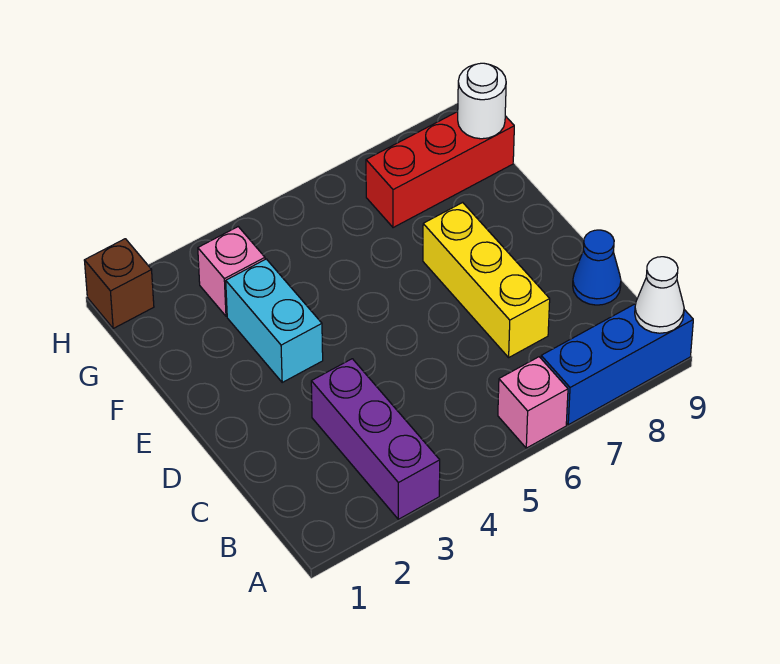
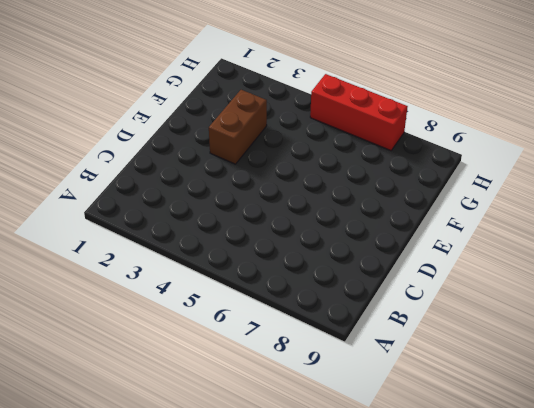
brown brick E3:F3 level 1 -> cyan brick E3:F3 level 1
red brick H5:H7 level 1 -> red brick G7:G9 level 1
none -> purple brick A3:C3 level 1
none -> pink brick A6 level 1

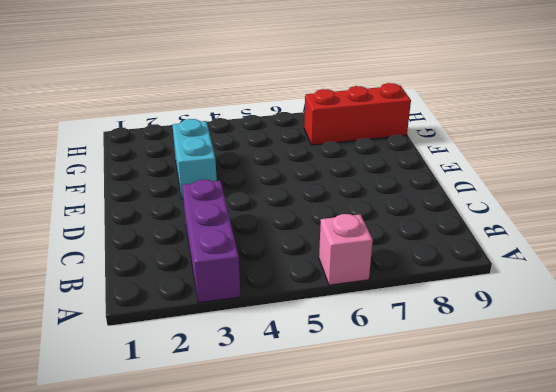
none -> blue brick A7:A9 level 1
none -> yellow brick C7:E7 level 1

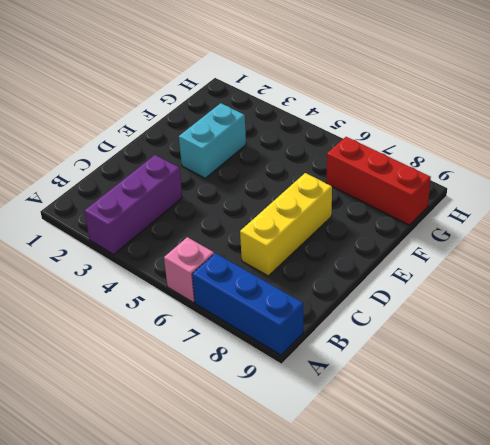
none -> blue cone C9 level 1
none -> pink brick G3 level 1

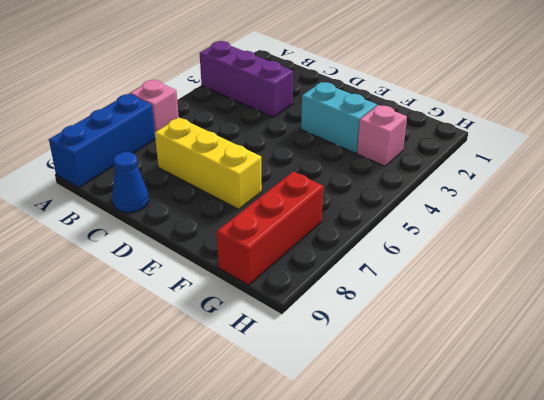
none -> brown brick H1 level 1
none -> white cone A9 level 2

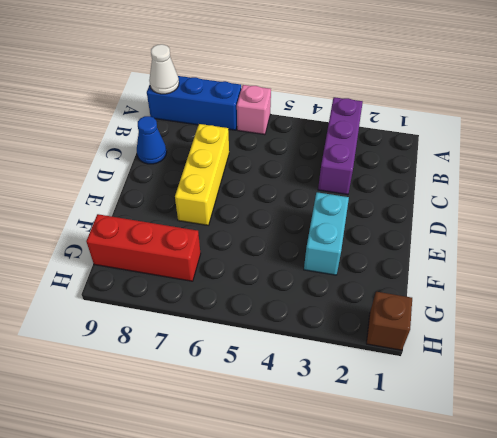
none -> pink brick G3 level 1
none -> white round brick G9 level 2

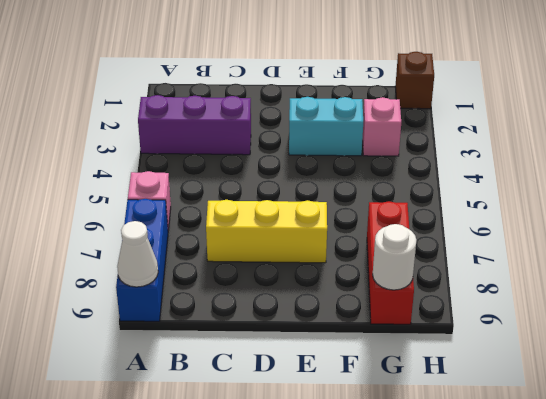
none -> blue cone C9 level 1

